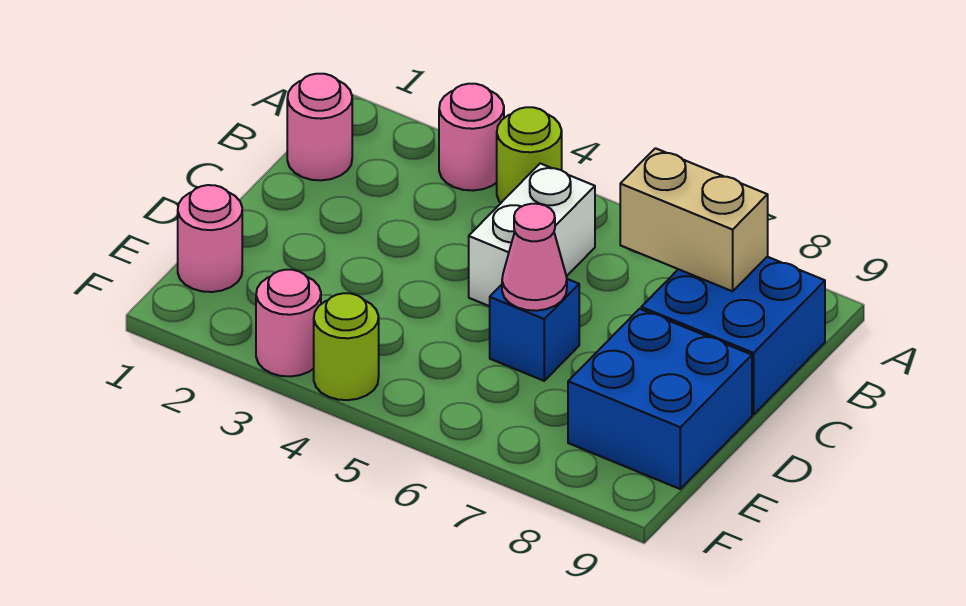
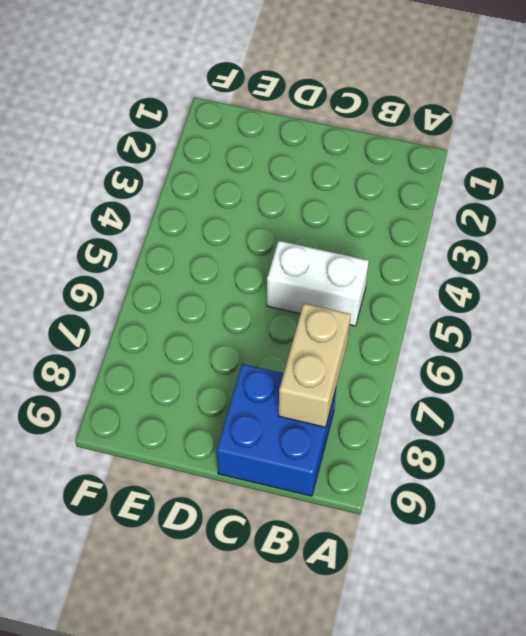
none -> pink round brick A3 level 1
none -> lime round brick A4 level 1
none -> pink round brick B1 level 1

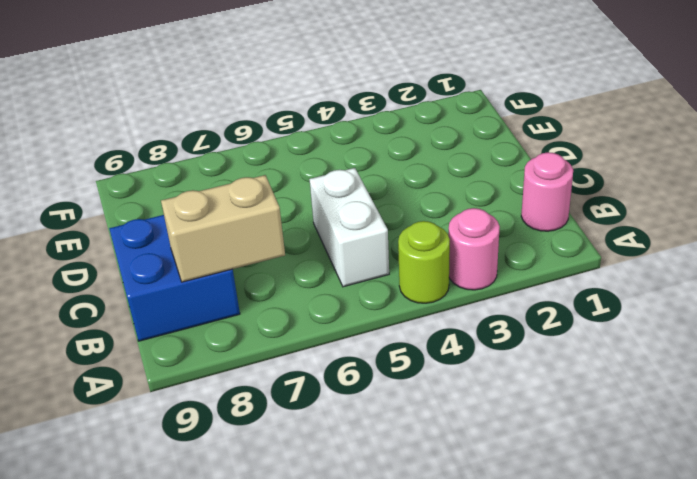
none -> blue brick D6 level 1
none -> blue brick D8:E9 level 1
none -> pink round brick E1 level 1

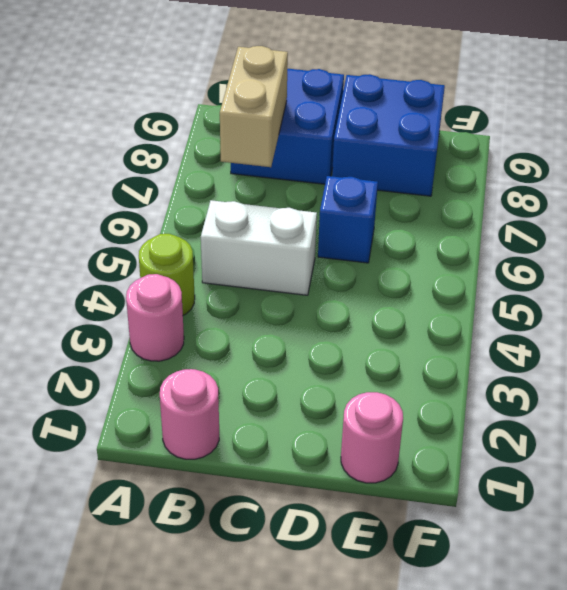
none -> pink round brick F3 level 1
none -> lime round brick F4 level 1
none -> pink cone D6 level 2

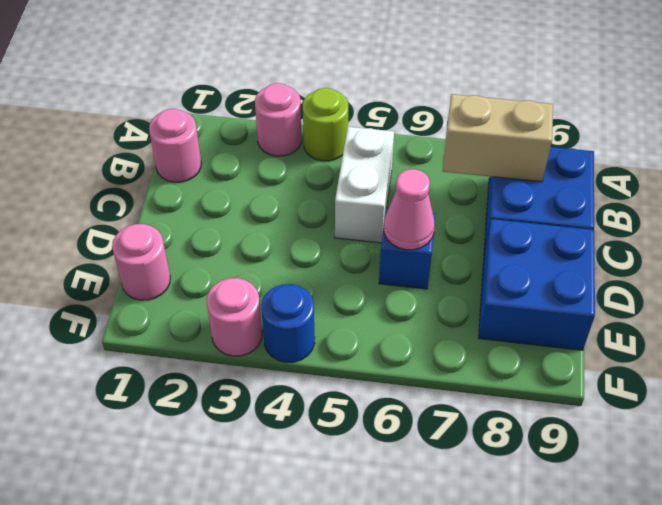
blue round brick F4 level 1 -> lime round brick F4 level 1

